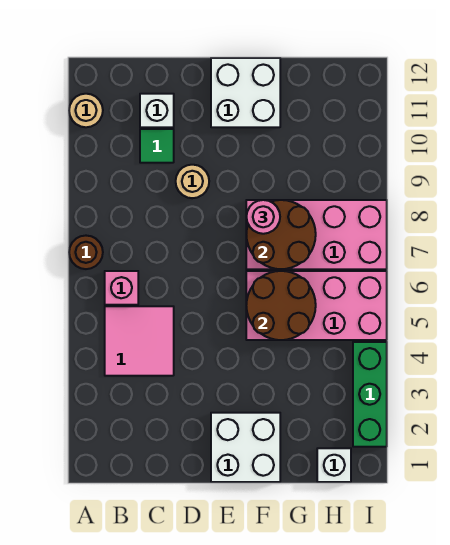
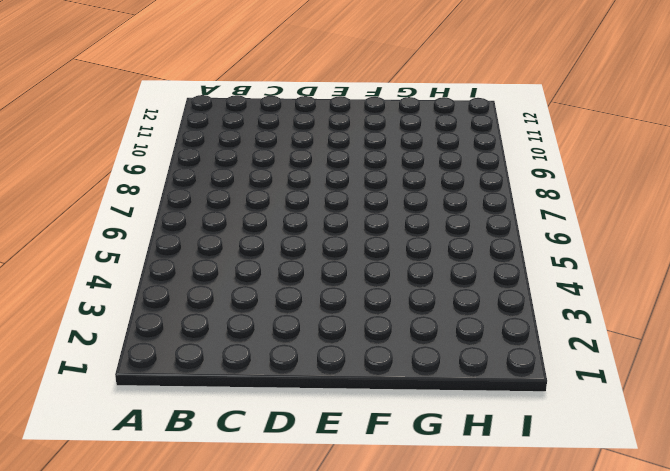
none -> brown round brick A7 level 1
none -> tan round brick A11 level 1
none -> pink tile B4:C5 level 1

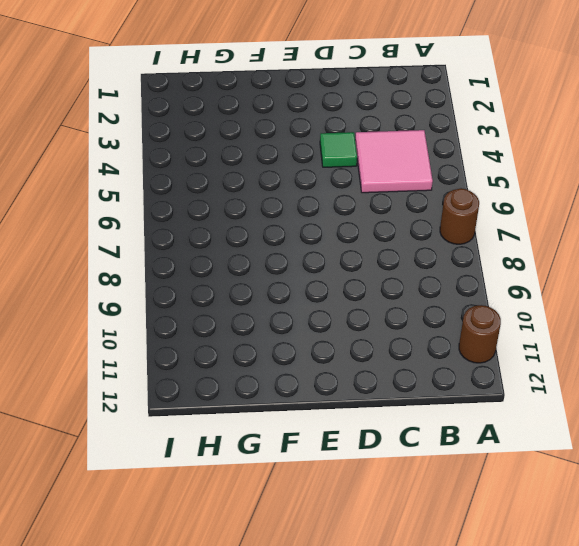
brown round brick A11 level 1 -> tan round brick A11 level 1
green tile D4 level 1 -> green tile C10 level 1
none -> pink brick B6 level 1
none -> white brick C11 level 1
none -> tan round brick D9 level 1

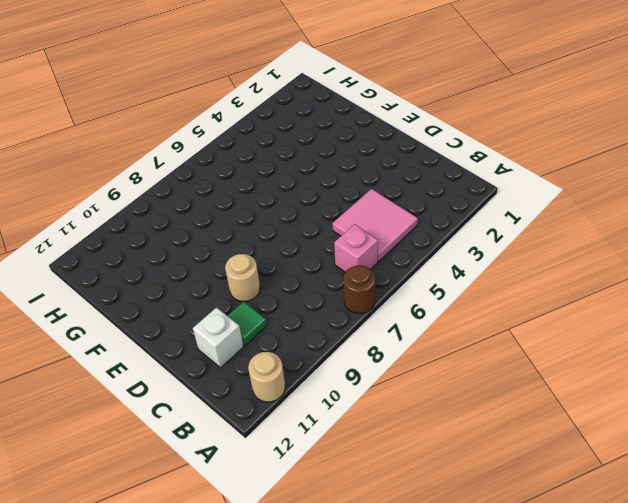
none -> white brick E1:F2 level 1
none -> white brick E11:F12 level 1
none -> pink brick F5:I6 level 1

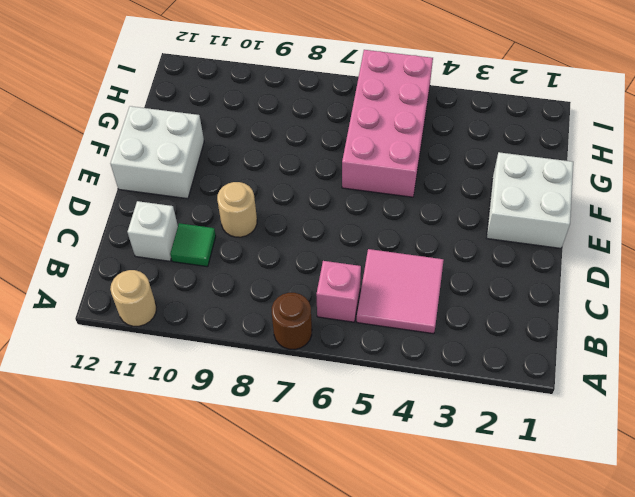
none -> pink brick F7:I8 level 1
none -> white brick H1 level 1
none -> green brick I2:I4 level 1

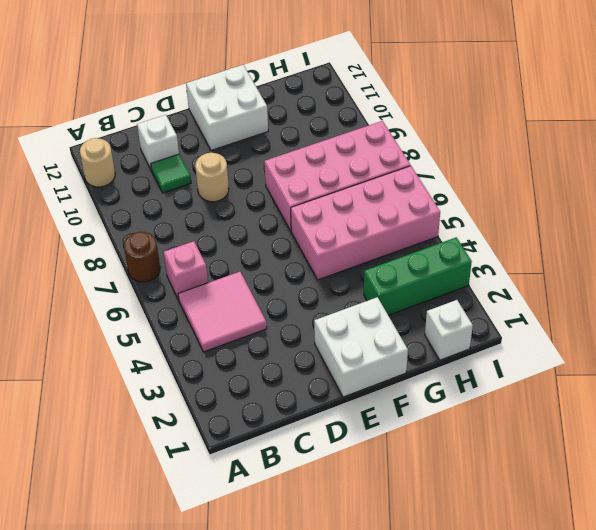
green brick G3:I3 level 1 -> green brick I2:I4 level 1
none -> brown round brick F5:G6 level 2
none -> brown round brick F7:G8 level 2
none -> pink round brick F8 level 3

